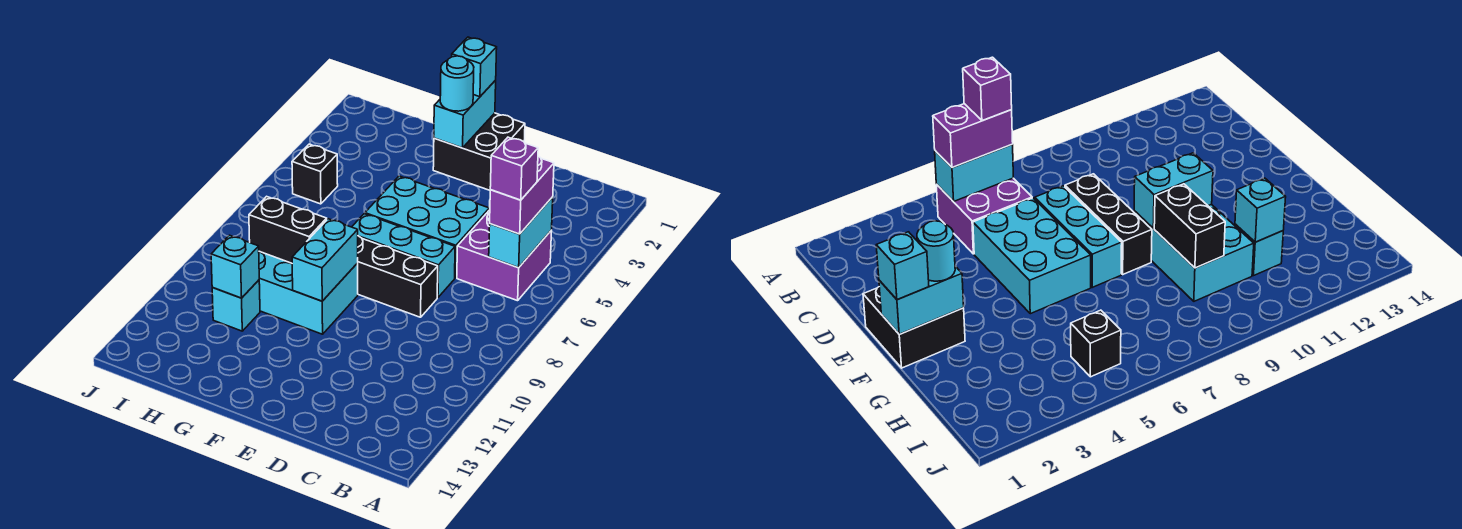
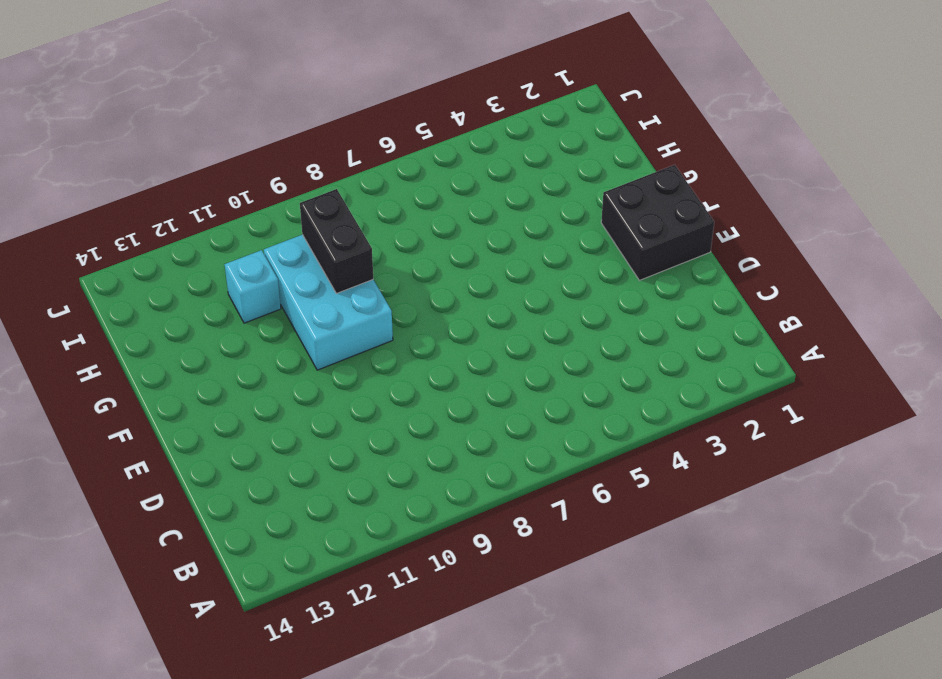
none -> purple brick B5:C6 level 1
none -> cyan brick D5:F6 level 1
none -> cyan brick D7:F7 level 1

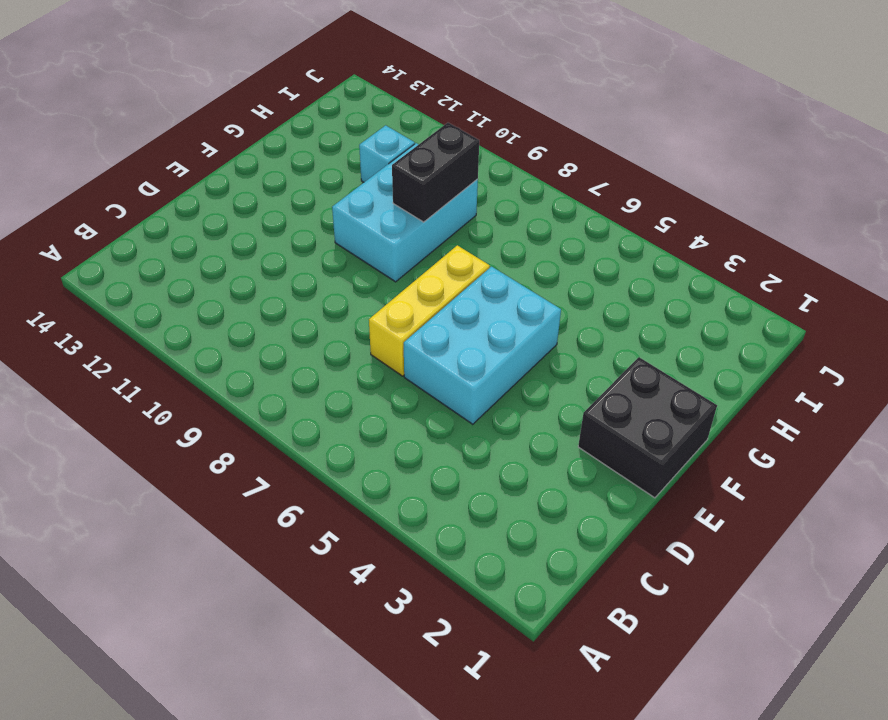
yellow brick D7:F7 level 1 -> cyan brick D7:F7 level 1
none -> purple brick B5:C6 level 1
none -> black brick D8:F8 level 1
none -> black brick I5 level 1

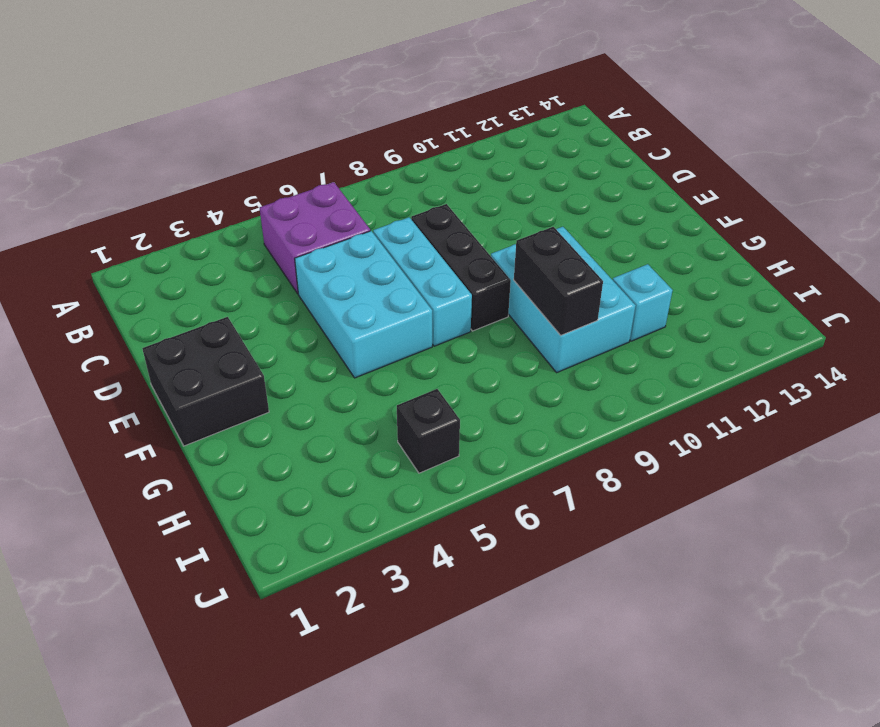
none -> cyan brick B5:B6 level 2
none -> cyan brick F1:F2 level 2
none -> cyan brick F9:F10 level 2

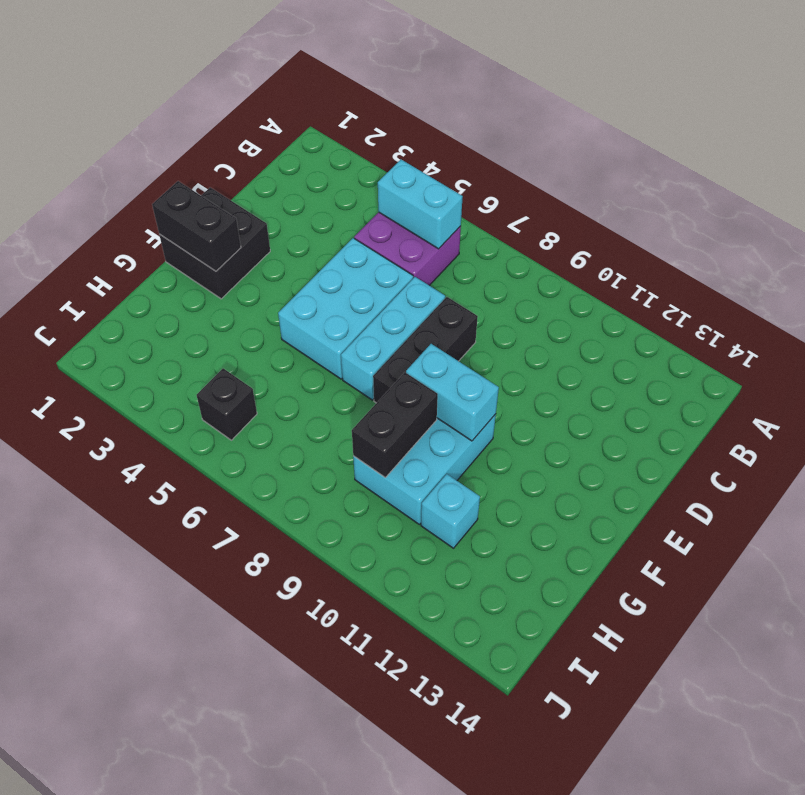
black brick F1:F2 level 2 -> cyan brick F1:F2 level 2
none -> cyan brick H11 level 2
none -> purple brick B5:B6 level 3
none -> cyan brick F1 level 3

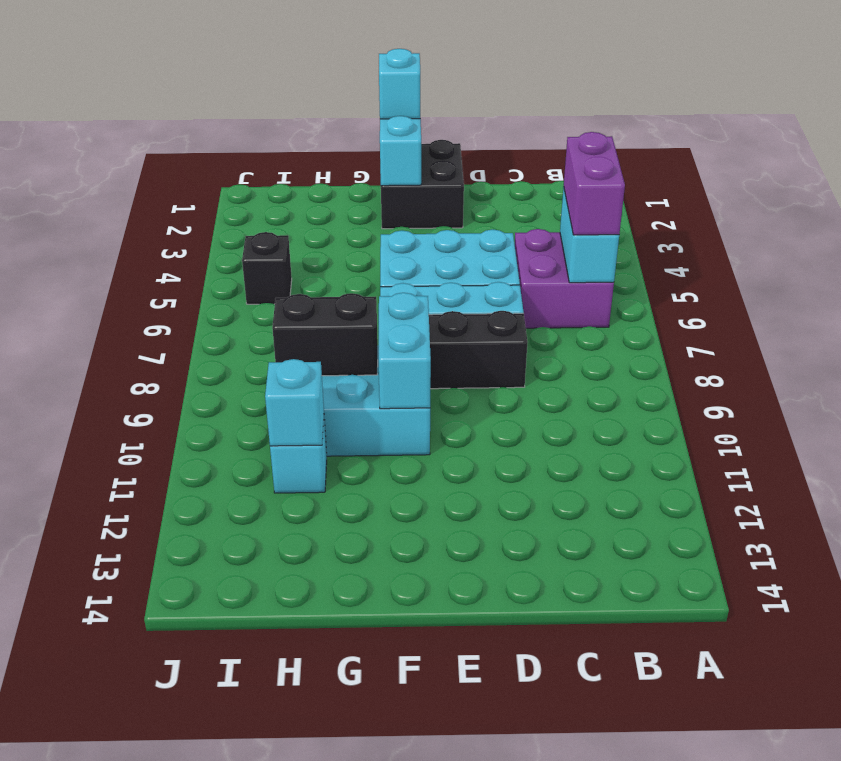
none -> cyan round brick F2 level 3
none -> purple brick B6 level 4

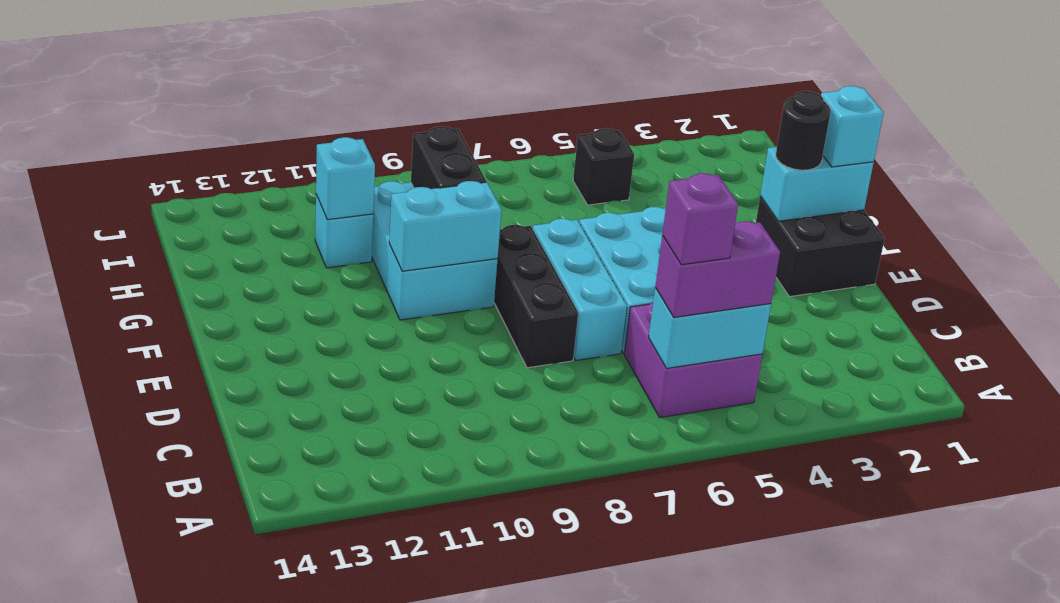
black round brick F2 level 3 -> cyan round brick F2 level 3

